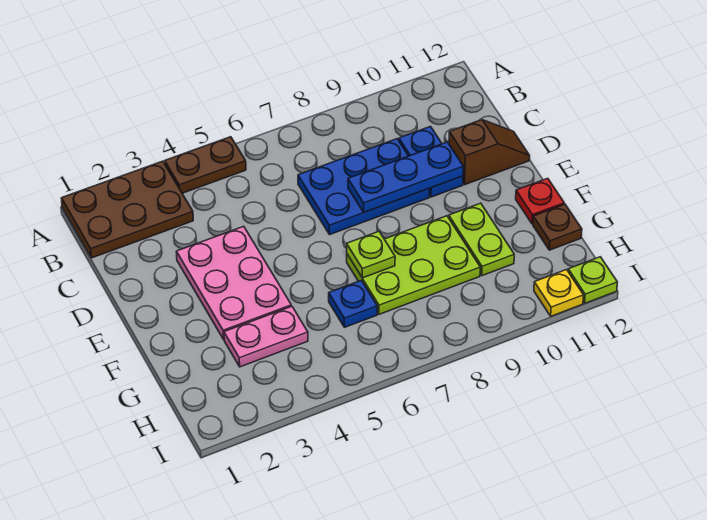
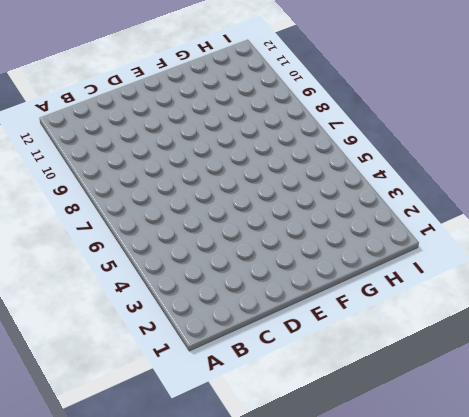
none -> brown plate A1:B3 level 1
none -> brown plate A4:A5 level 1
none -> blue plate C7:D9 level 1

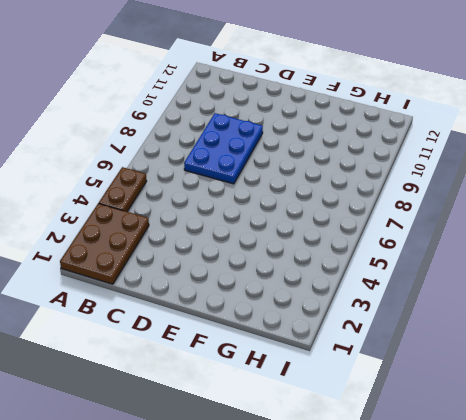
none -> blue plate C10:D10 level 1
none -> pink plate D3:F4 level 1
none -> brown slope D11:D12 level 1 top 11

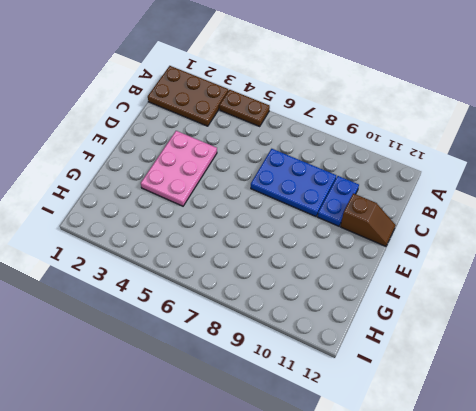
none -> lime plate F7:G9 level 1
none -> lime plate F10:G10 level 1
none -> red plate F12 level 1

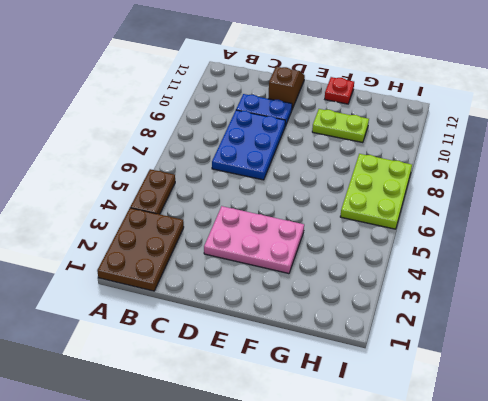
lime plate H6:I8 level 1 -> lime plate F7:G9 level 1
none -> pink plate G3:G4 level 1
none -> blue plate G6 level 1
none -> brown plate G12 level 1

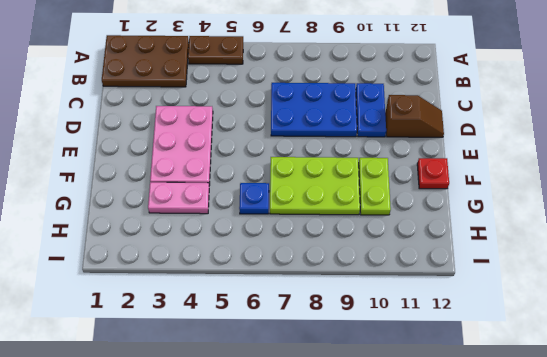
none -> brown plate G12 level 1
none -> yellow plate I11 level 1
none -> lime plate I12 level 1

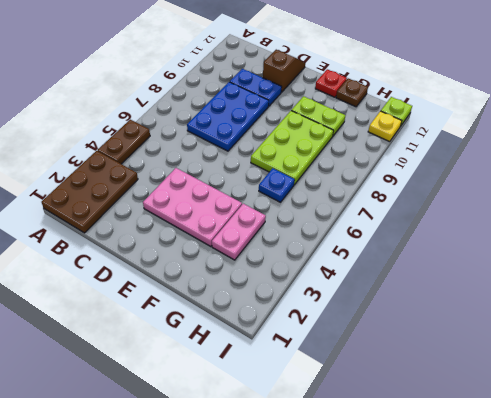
none -> blue plate D8:D10 level 2
none -> lime plate F7 level 2

